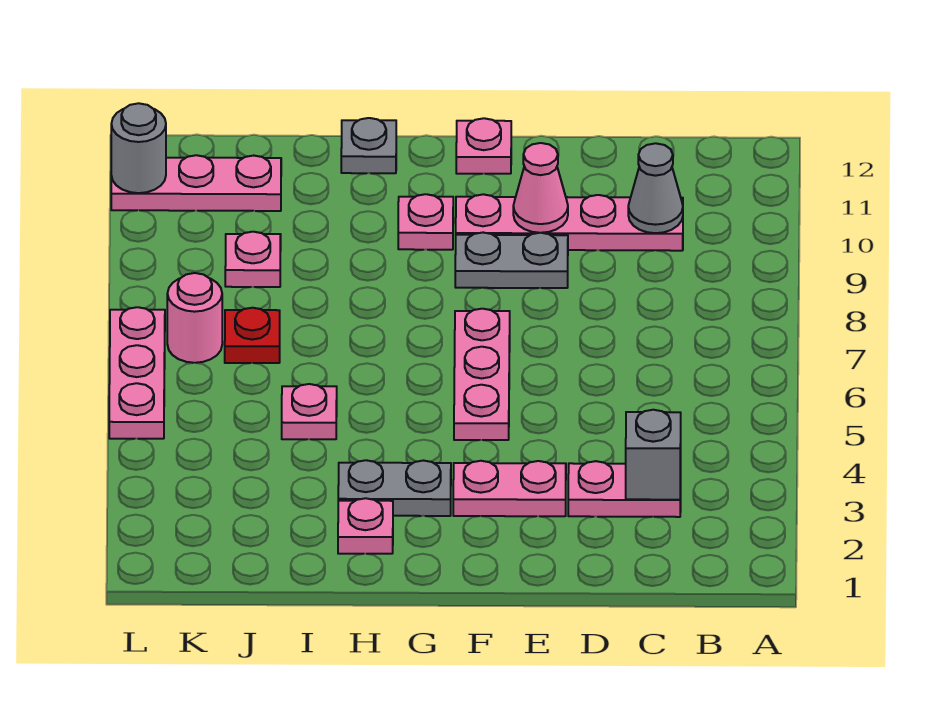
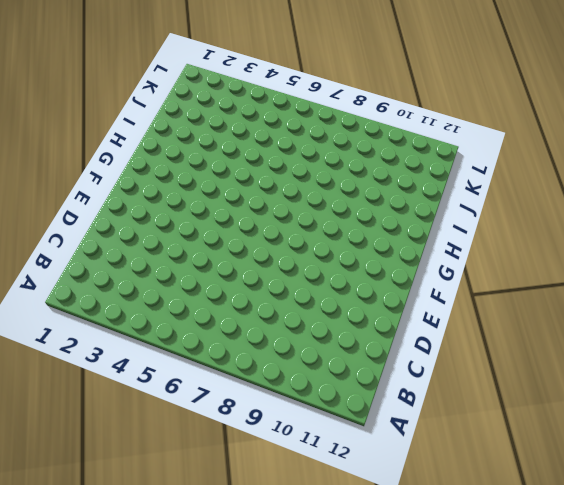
none -> pink plate C3:D3 level 1
none -> pink plate C10:F10 level 1
none -> pink plate E3:F3 level 1

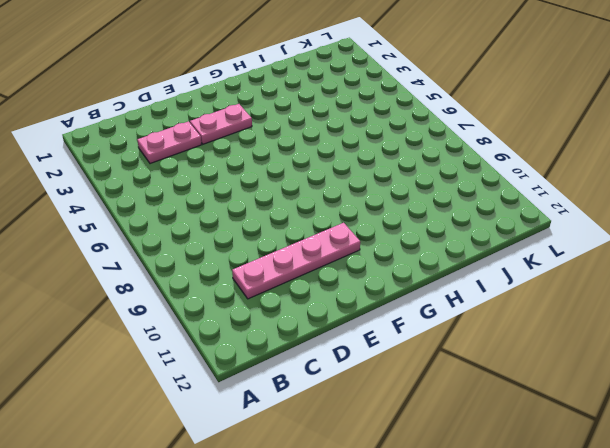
none -> grey plate E9:F9 level 1
none -> pink plate F5:F7 level 1
none -> pink plate F12 level 1

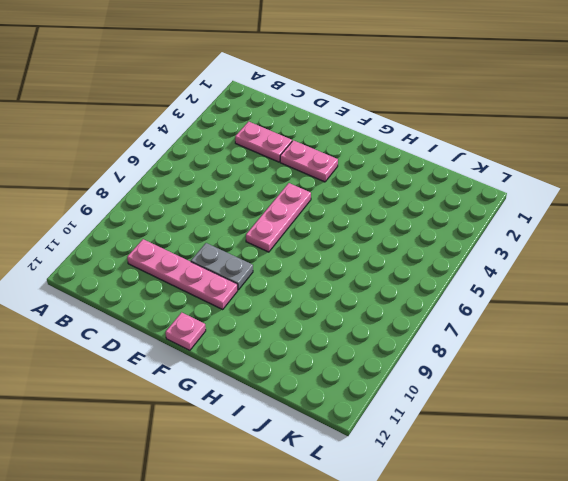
none -> grey plate G3:H3 level 1
none -> pink plate G10 level 1
none -> pink plate H2 level 1

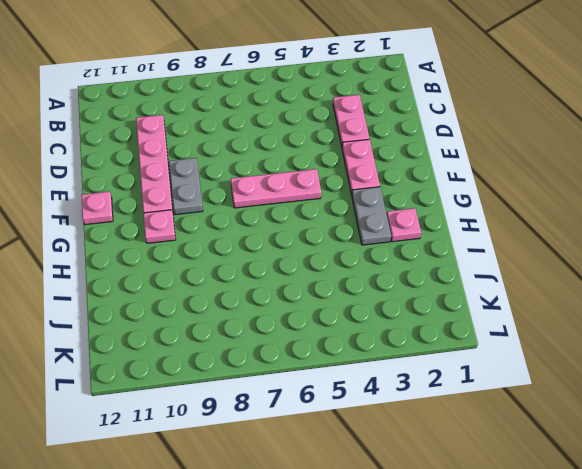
none -> grey plate H12 level 1
none -> pink plate I5 level 1
none -> red plate J7 level 1

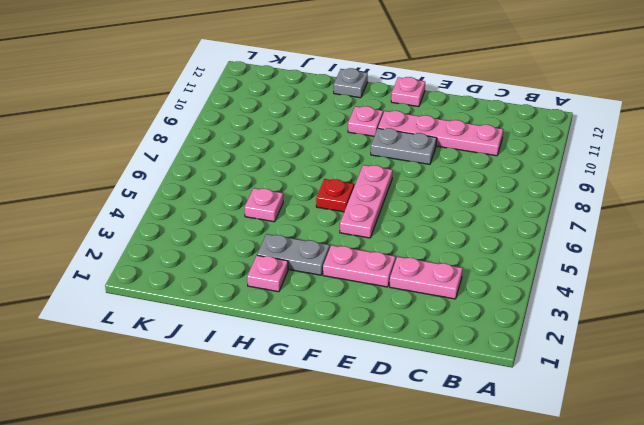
red plate G6 level 1 -> red plate J7 level 1
none -> pink plate J9 level 1
none -> pink plate J11:L11 level 1
none -> pink round brick K7 level 1

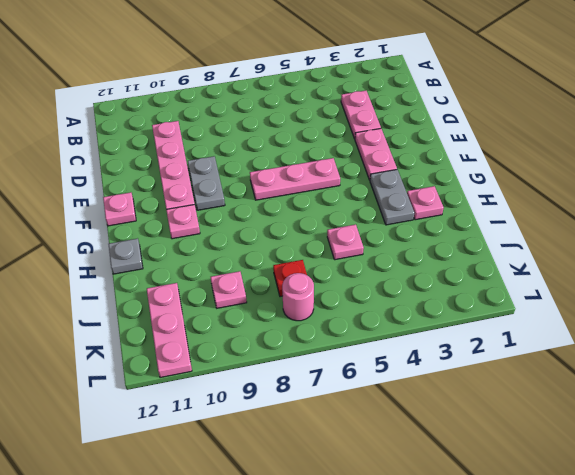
none -> pink plate L5:L7 level 1
none -> grey brick C3 level 2
none -> grey cone C10 level 2

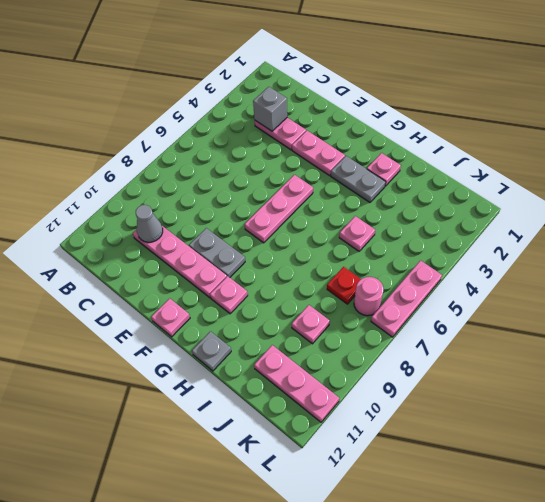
none -> pink cone E10 level 2
none -> grey round brick L11 level 2

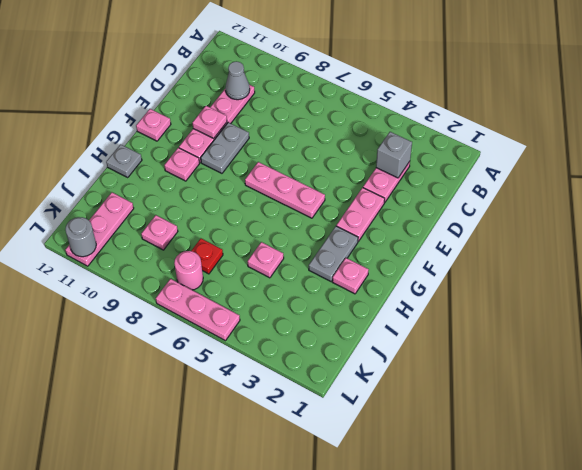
pink plate E10 level 2 -> pink cone E10 level 2

